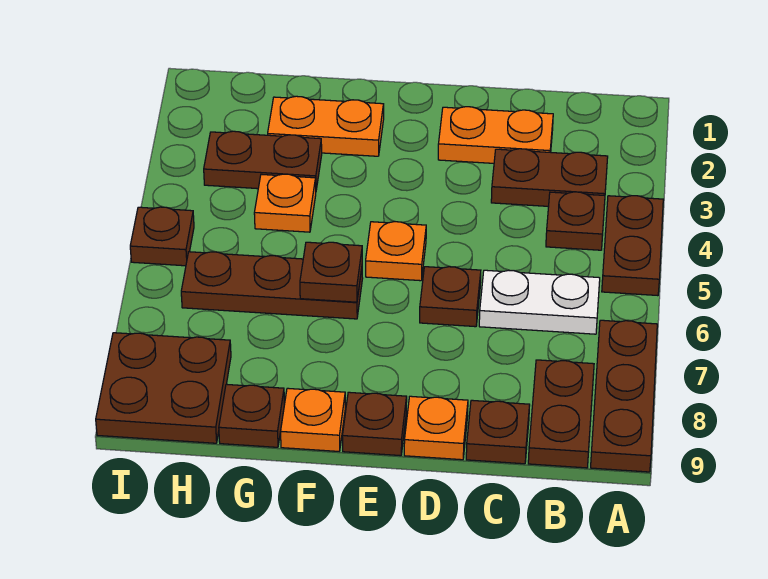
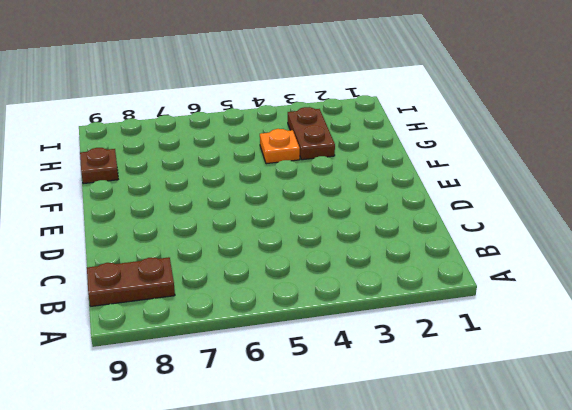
none -> brown plate A4:A5 level 1
none -> brown plate A7:A9 level 1
none -> brown plate B3:C3 level 1

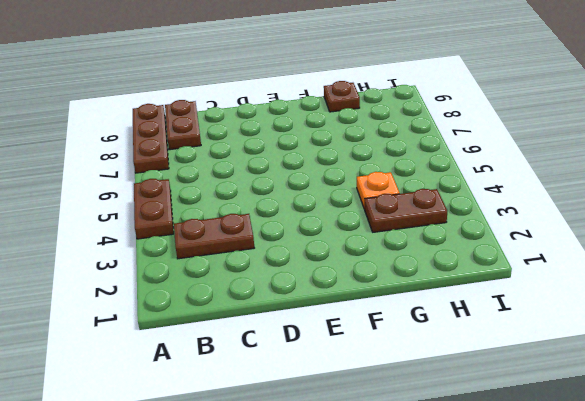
none -> brown plate B4 level 1
none -> white plate B6:C6 level 1
none -> orange plate C2:D2 level 1

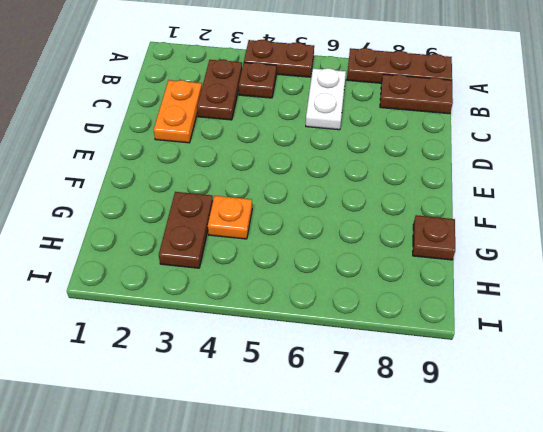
none -> brown plate C9 level 1
none -> brown plate D6 level 1
none -> orange plate D9 level 1

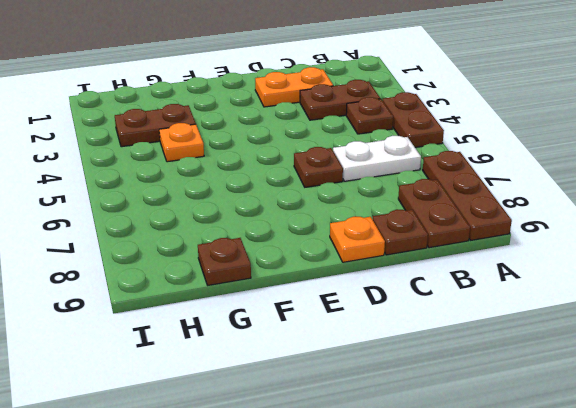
none -> orange plate E5 level 1
none -> brown plate E9 level 1
none -> orange plate F2:G2 level 1

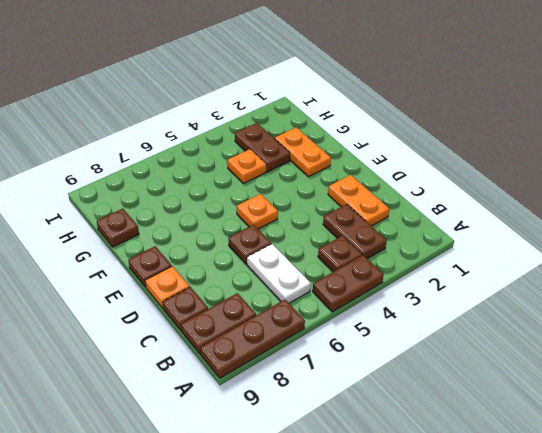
none -> brown plate F6:H6 level 1
none -> orange plate F9 level 1
none -> brown plate H8:I9 level 1

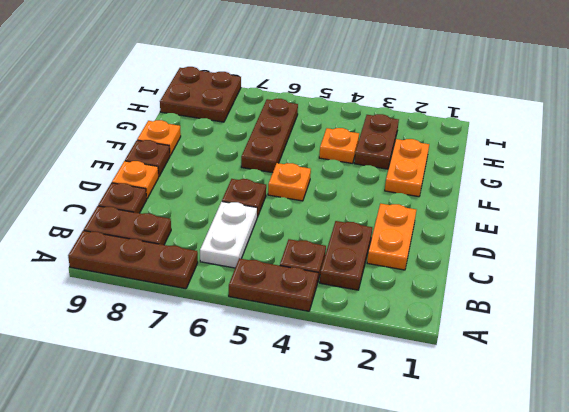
none -> brown plate G9 level 1
none -> brown plate I5 level 1
none -> brown plate F6 level 2

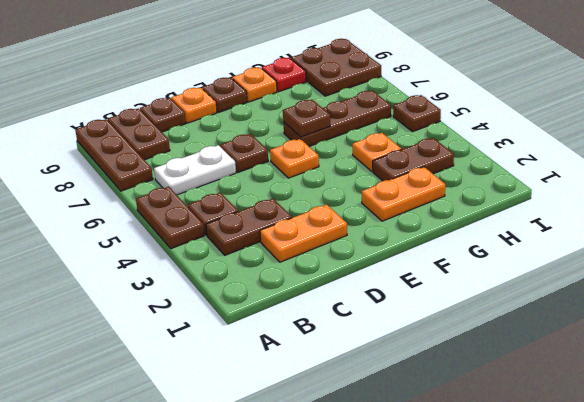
red plate G9 level 1 -> brown plate G9 level 1

